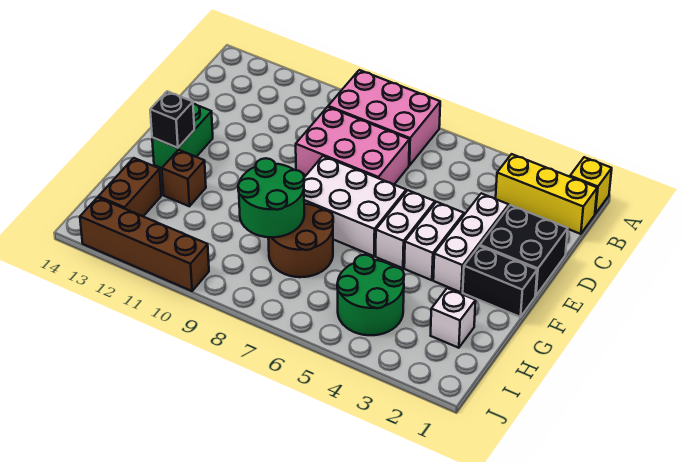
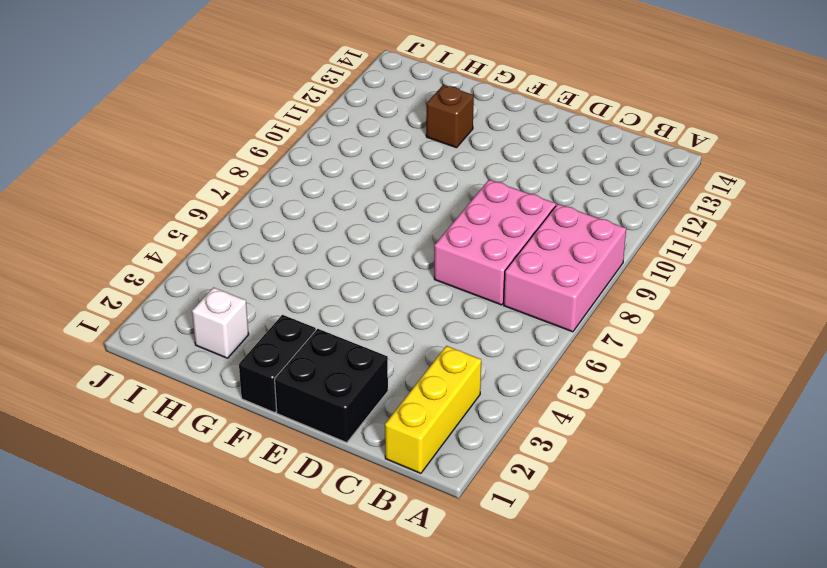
none -> yellow brick A1 level 1
none -> white brick D3:F3 level 1
none -> white brick E4:F4 level 1

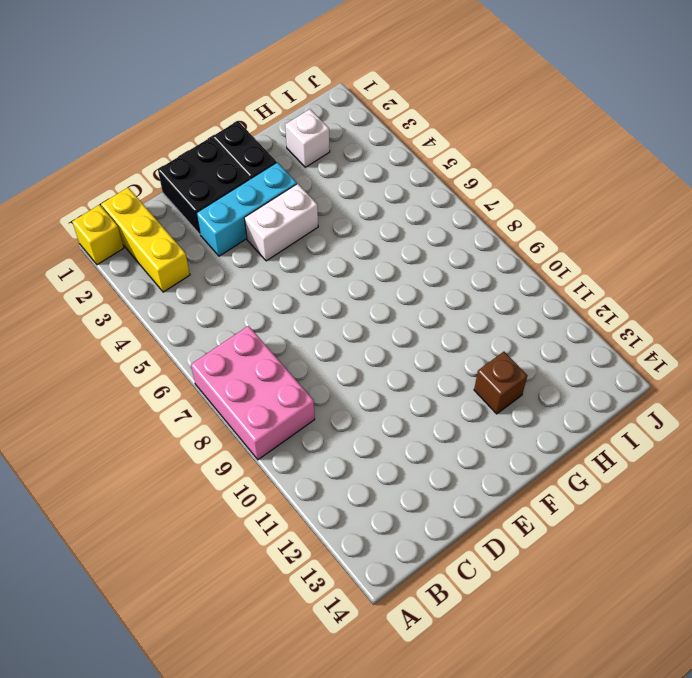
cyan brick D3:F3 level 1 -> white brick D3:F3 level 1
none -> pink brick C7:D9 level 1
none -> white brick E5:F5 level 1
none -> white brick E6:F8 level 1

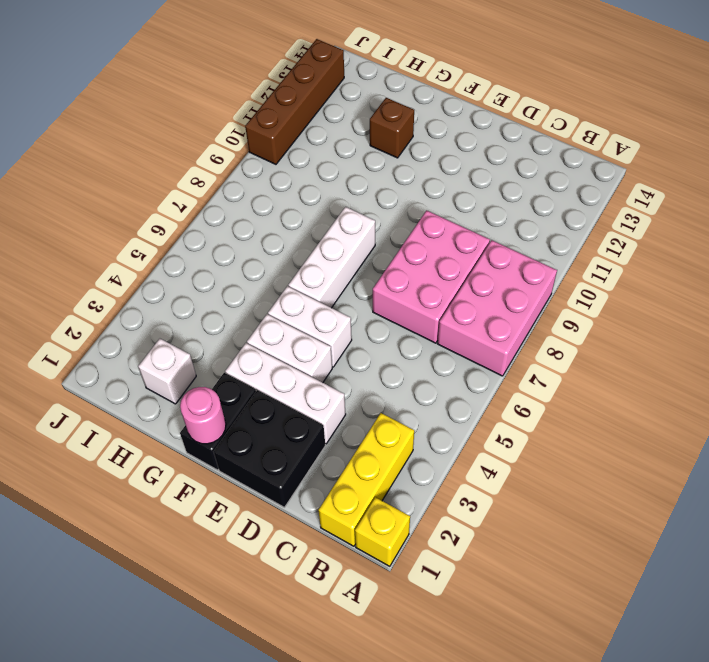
pink round brick F1 level 2 -> none
white brick F6:F8 level 1 -> white brick E6:F8 level 1
none -> green brick E13:F13 level 1
none -> brown round brick G7:H8 level 1
none -> green round brick H4:I5 level 1

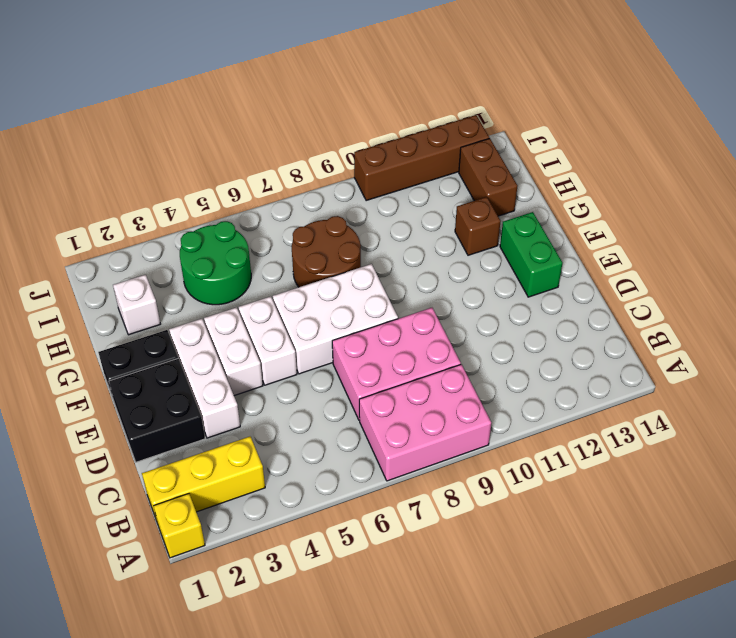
none -> black brick F13 level 2
none -> green round brick G8:H9 level 2

